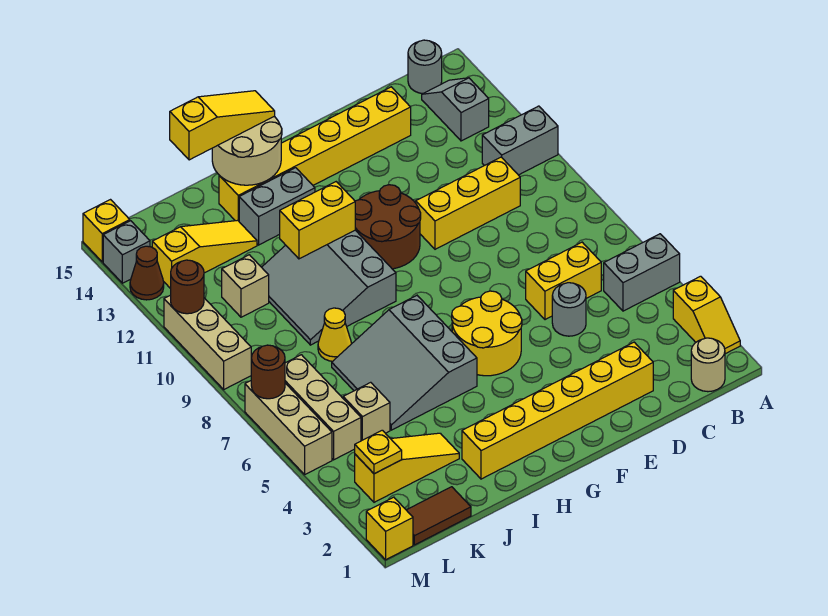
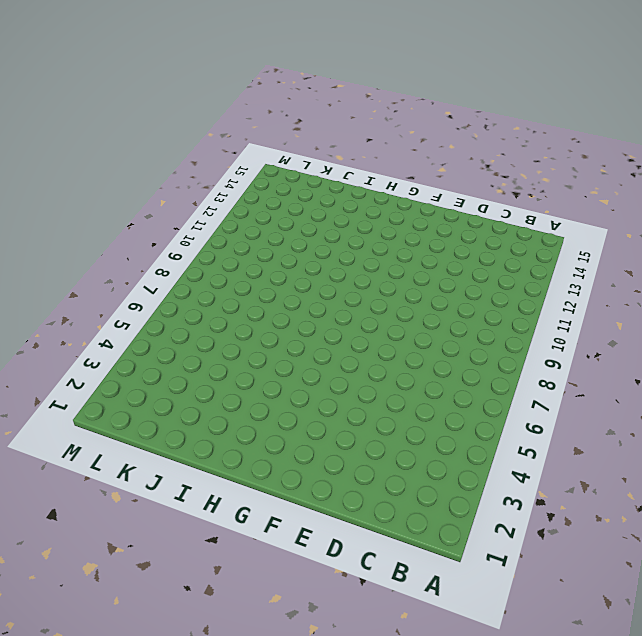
none -> yellow slope A2:A3 level 1 top 3
none -> grey brick A5:B5 level 1
none -> grey brick A11:B11 level 1
none -> tan round brick B1 level 1

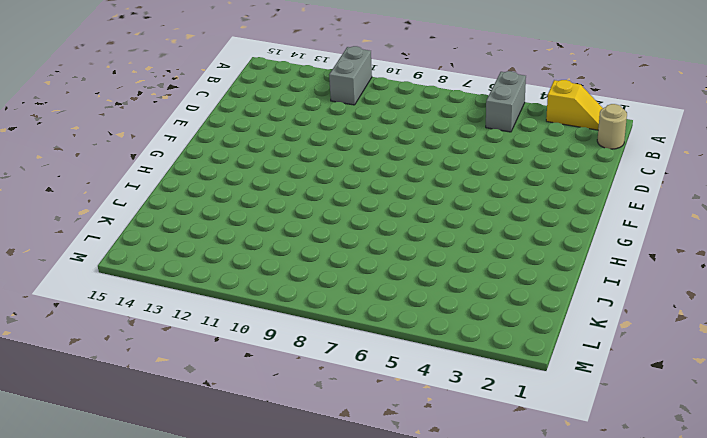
none -> grey slope B13:B14 level 1 top 13
none -> grey round brick B15 level 1
none -> yellow brick C6:D6 level 1
none -> yellow brick C10:E10 level 1

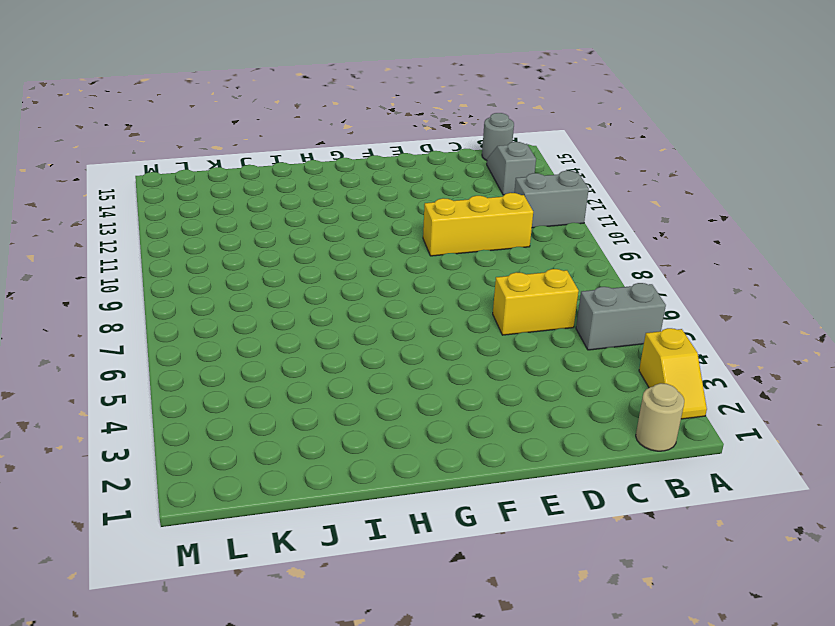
none -> yellow brick D2:I2 level 1
none -> grey round brick D5 level 1
none -> yellow brick D14:I14 level 1
none -> yellow round brick F5:G6 level 1

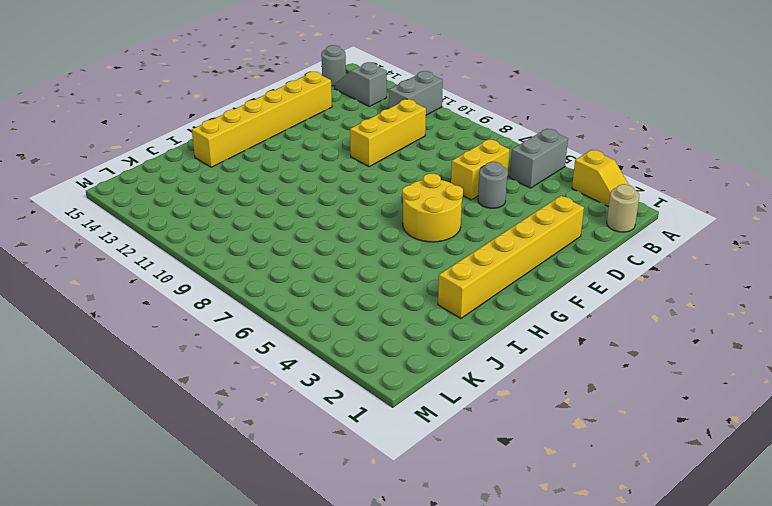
none -> brown round brick F10:G11 level 1
none -> grey slope H5:J7 level 1 top H
none -> grey slope H9:J11 level 1 top H
none -> grey brick H13:I13 level 1

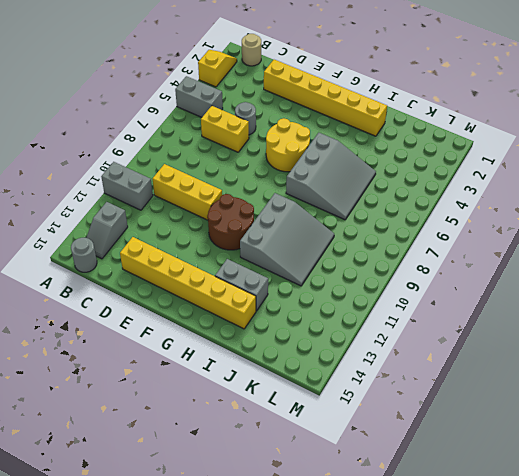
none -> yellow slope J3:L3 level 1 top L
none -> yellow cone J8 level 1
none -> yellow slope J13:L13 level 1 top L
none -> brown tile K1:L1 level 1

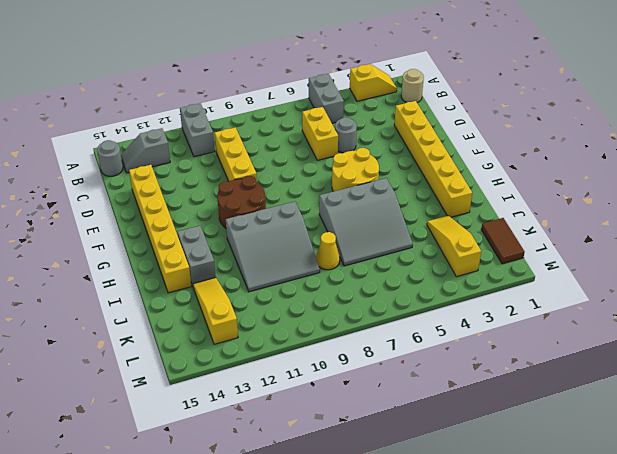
none -> tan brick K5 level 1
none -> tan brick K11 level 1
none -> tan brick L5:L7 level 1
none -> yellow brick M1 level 1

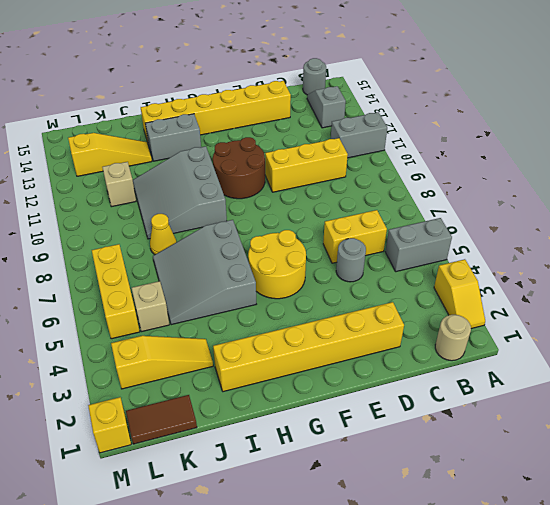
yellow brick L5:L7 level 1 -> tan brick L5:L7 level 1
none -> tan brick M5:M7 level 1
none -> tan brick M9:M11 level 1
none -> brown cone M13 level 1
none -> grey brick M14 level 1

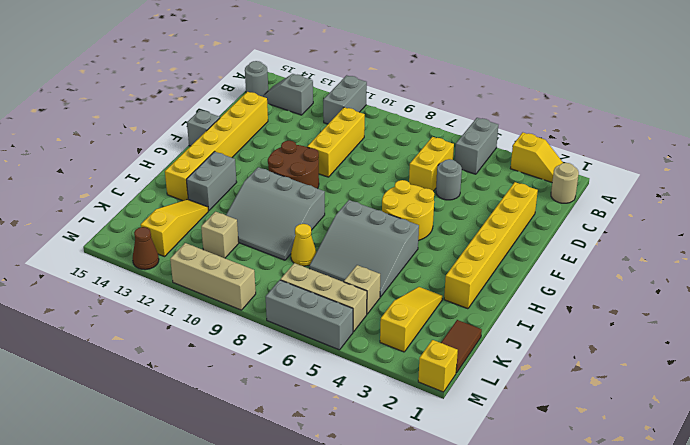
grey brick F15 level 1 -> grey brick M14 level 1
grey brick M5:M7 level 1 -> tan brick M5:M7 level 1
none -> yellow brick M15 level 1
none -> yellow brick H11:I11 level 2
none -> tan round brick H14:I15 level 2
none -> yellow plate L3 level 2

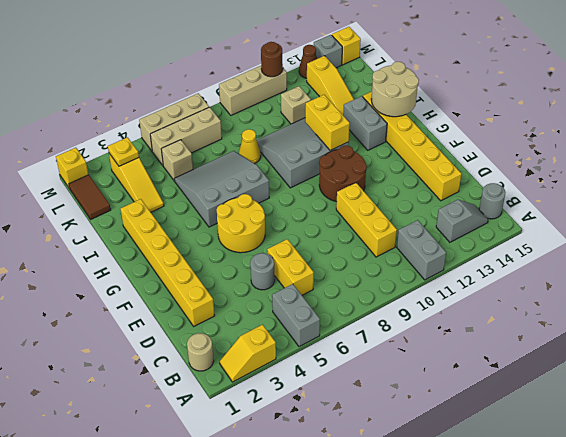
none -> brown round brick M7 level 2
none -> yellow slope H15:J15 level 3 top J

